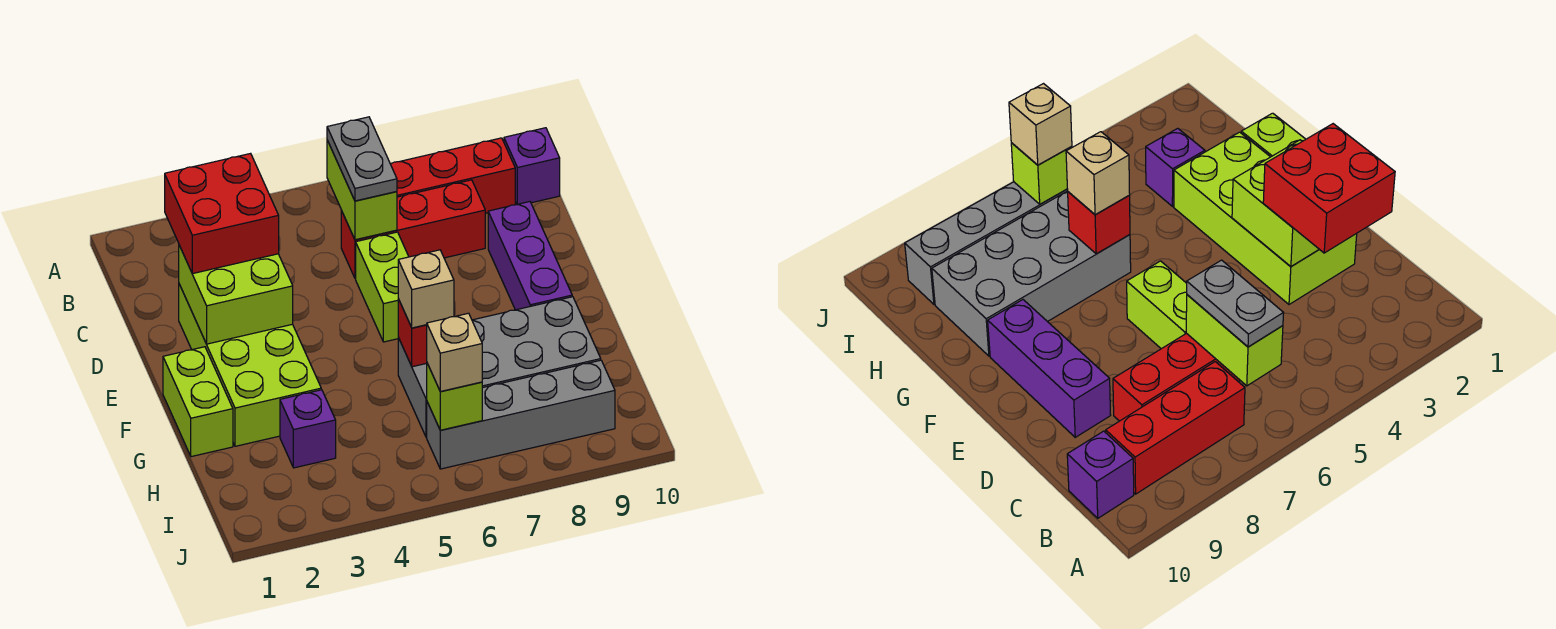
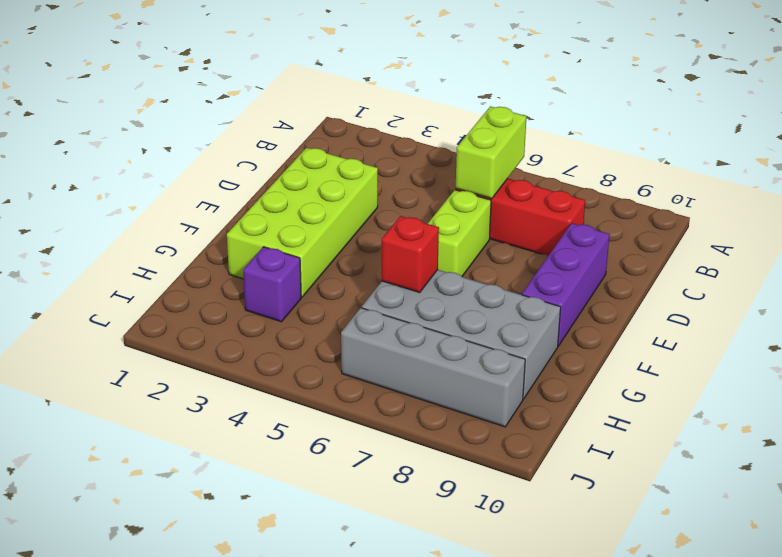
none -> red brick B7:B9 level 1
none -> purple brick B10 level 1
none -> lime brick F1:G1 level 1

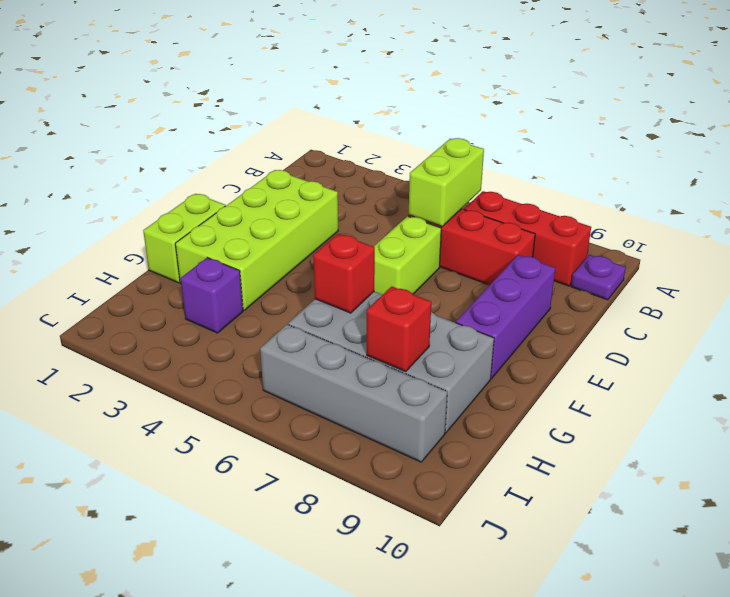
purple plate B10 level 1 -> purple brick B10 level 1
red brick H8 level 2 -> none
none -> lime brick D2:E3 level 2
none -> lime brick I6 level 2
none -> grey plate B6:C6 level 3

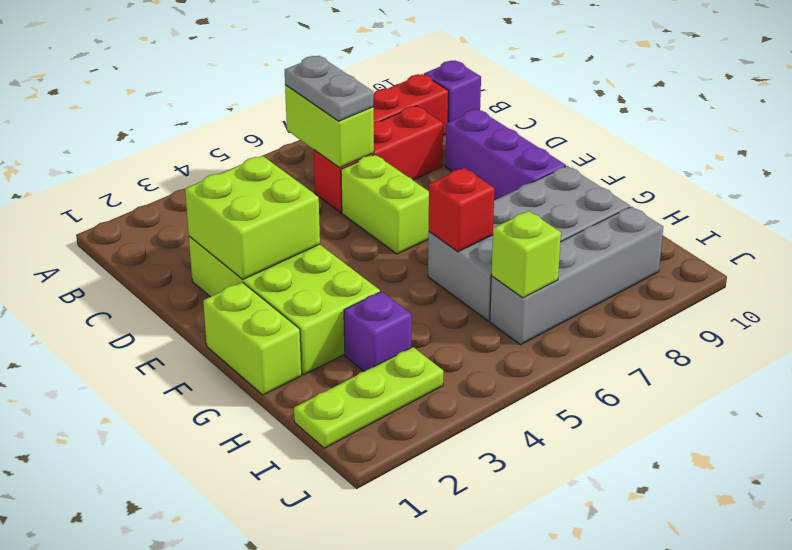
lime plate I1:I3 level 1 -> none
none -> red brick C2:D3 level 3
none -> tan brick G6 level 3
none -> tan brick I6 level 3

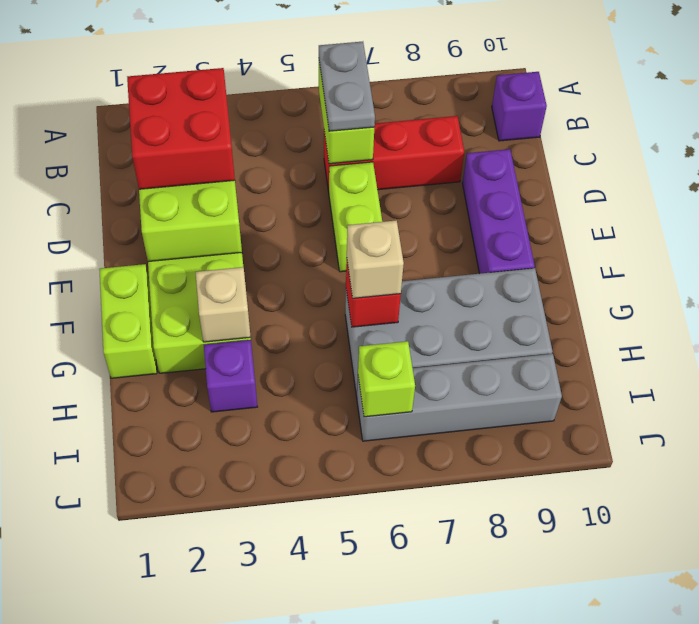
tan brick G3 level 2 -> tan brick I6 level 3
none -> red brick B7:B9 level 1

